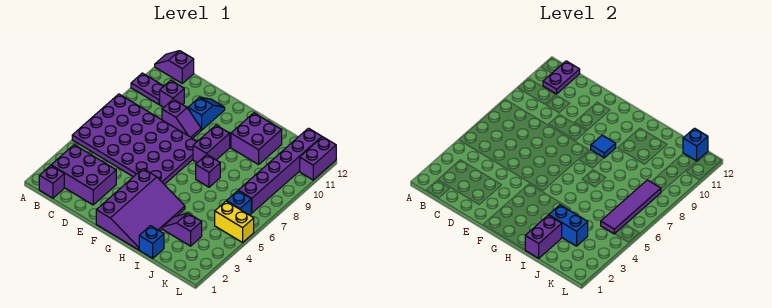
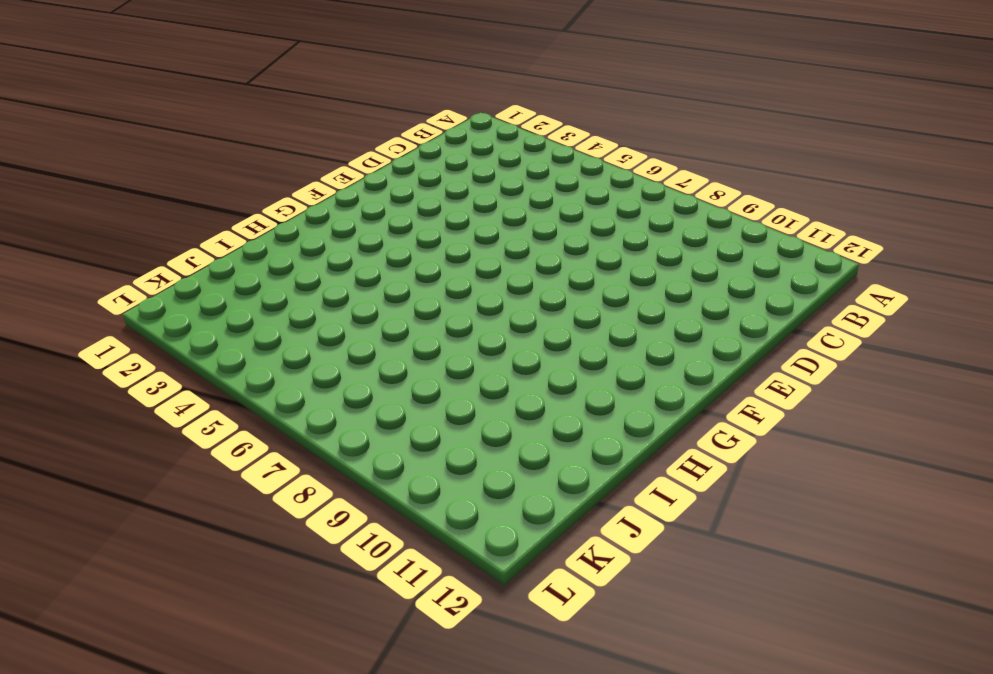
none -> purple plate A5:F8 level 1
none -> purple plate A10:B10 level 1
none -> purple slope A12:B12 level 1 top B

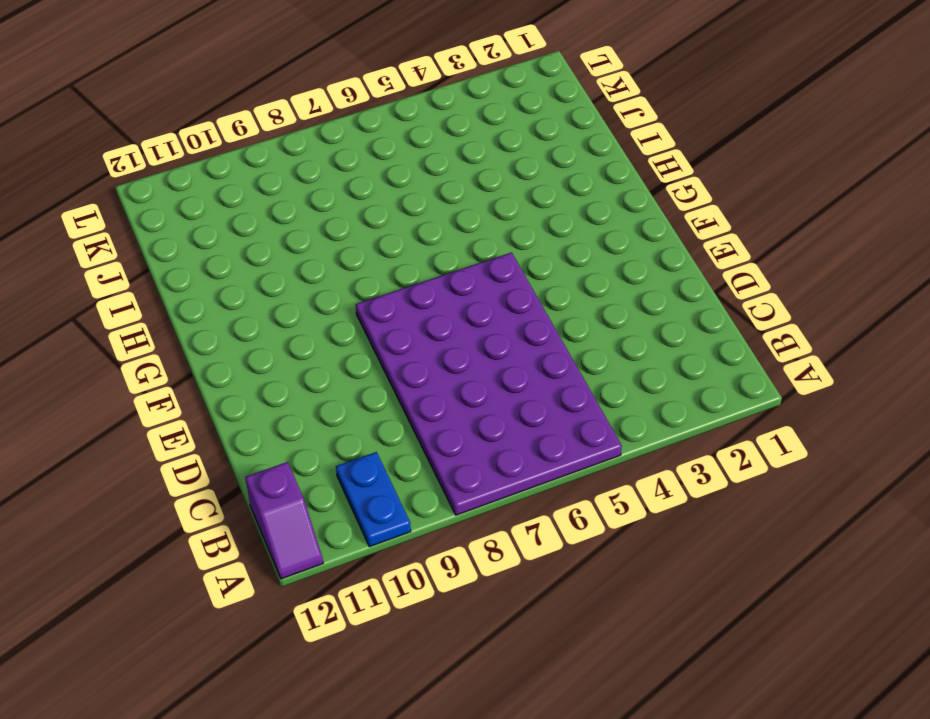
blue plate A10:B10 level 1 -> purple plate A10:B10 level 1
none -> purple brick B1 level 1
none -> purple brick B2:D3 level 1
none -> purple brick C10 level 1

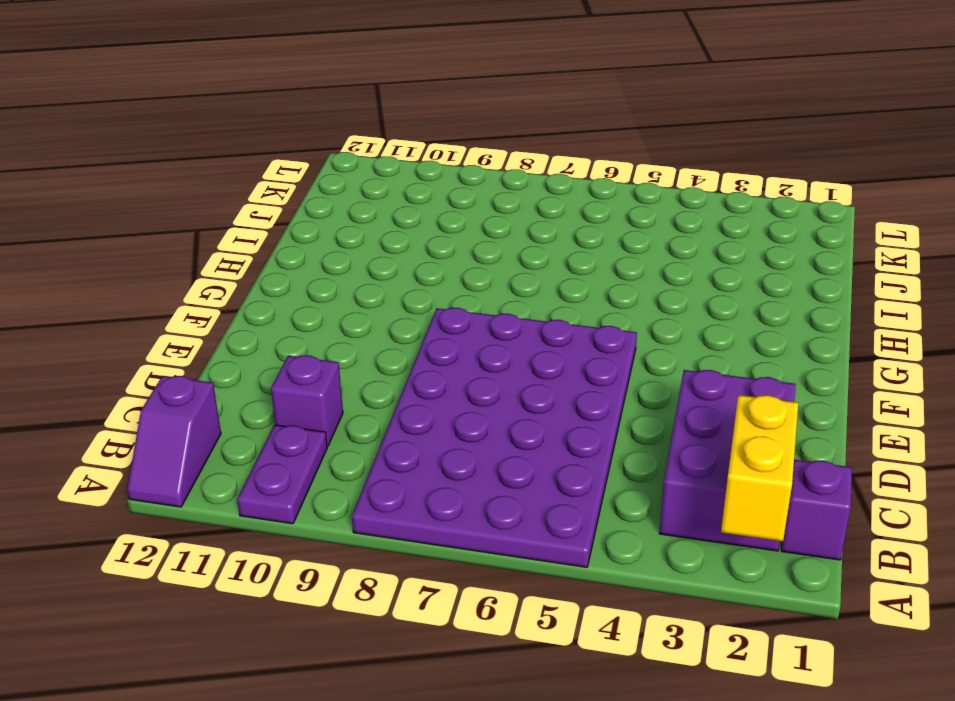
yellow brick A2:B2 level 2 -> yellow brick K5:L5 level 1
none -> purple slope D9:E9 level 1 top D
none -> blue slope E10:E11 level 1 top 10
none -> purple slope F1:H4 level 1 top F

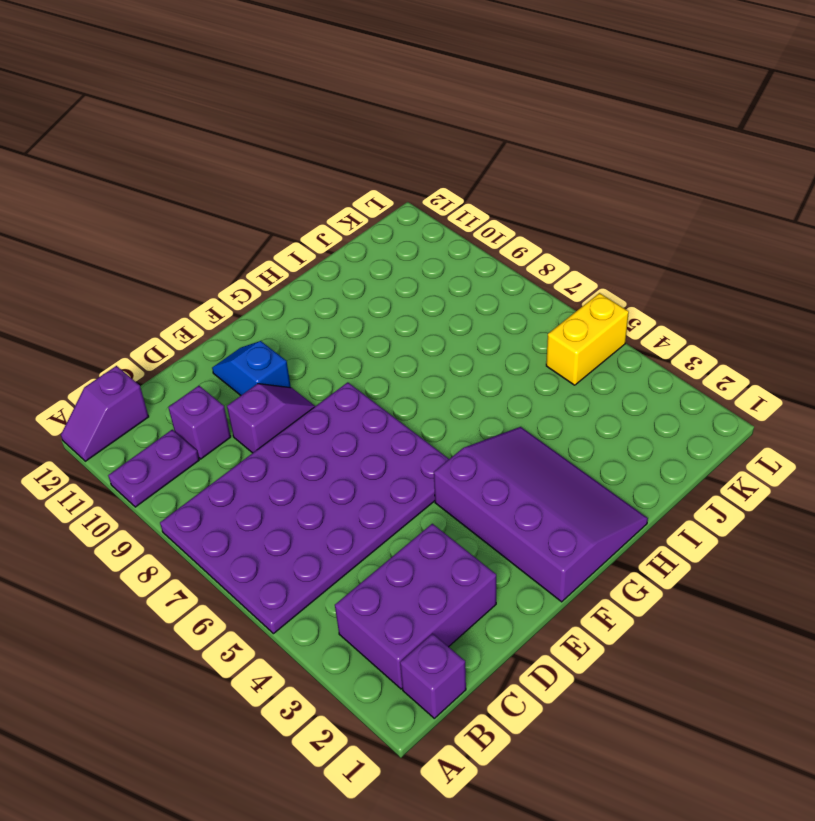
none -> purple brick G8:G9 level 1
none -> purple brick H7 level 1
none -> purple brick H10:I11 level 1

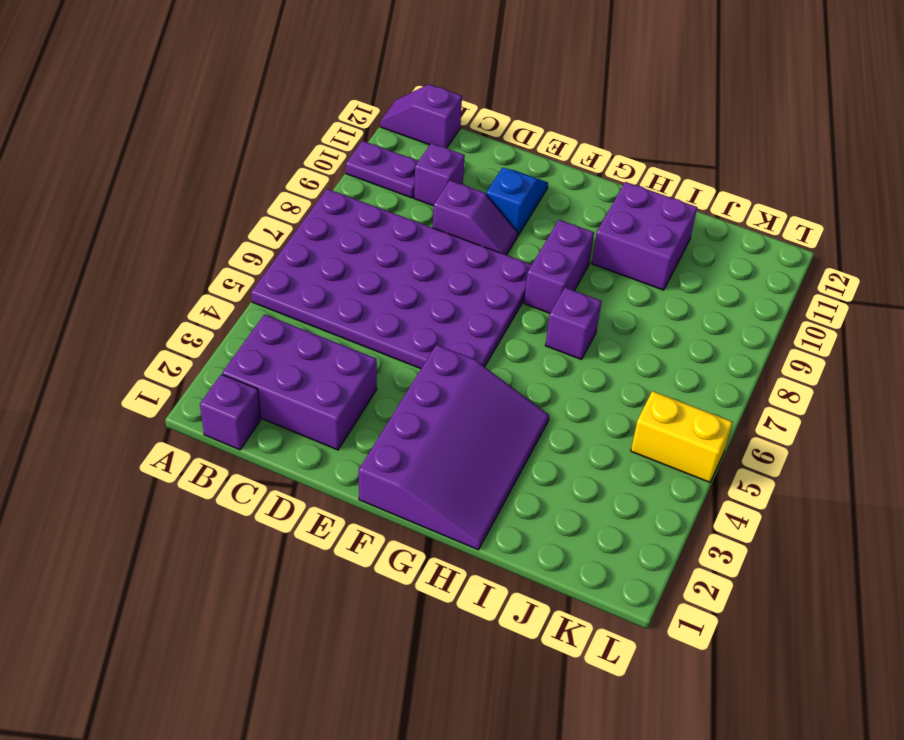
none -> blue brick I1 level 1
none -> purple slope I3:J3 level 1 top J
none -> blue brick K6 level 1

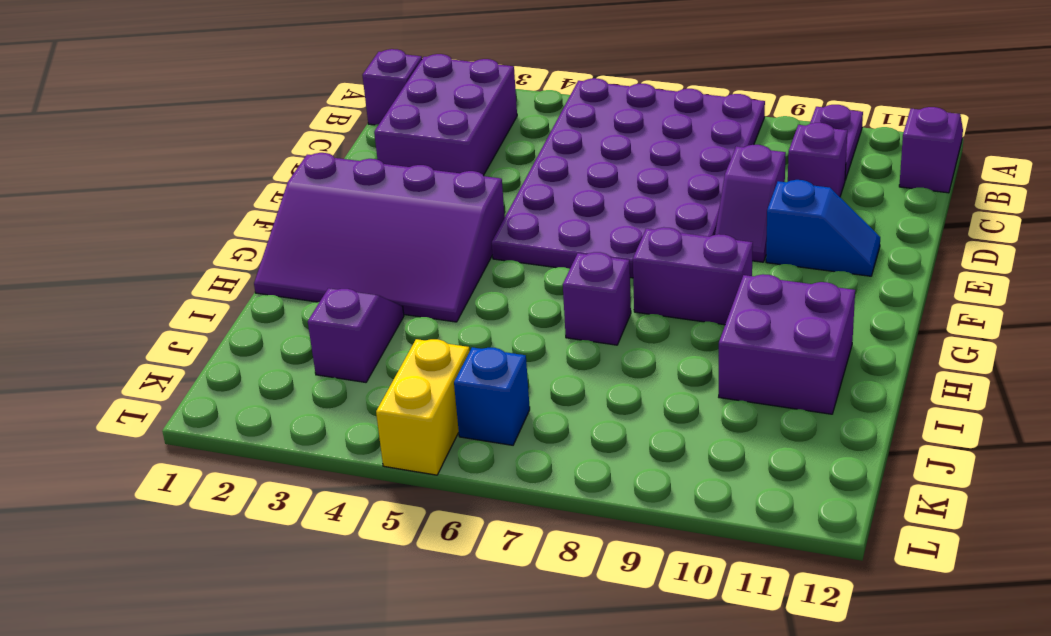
none -> blue brick I1 level 1
none -> purple brick K7:K12 level 1
none -> purple brick L11:L12 level 1

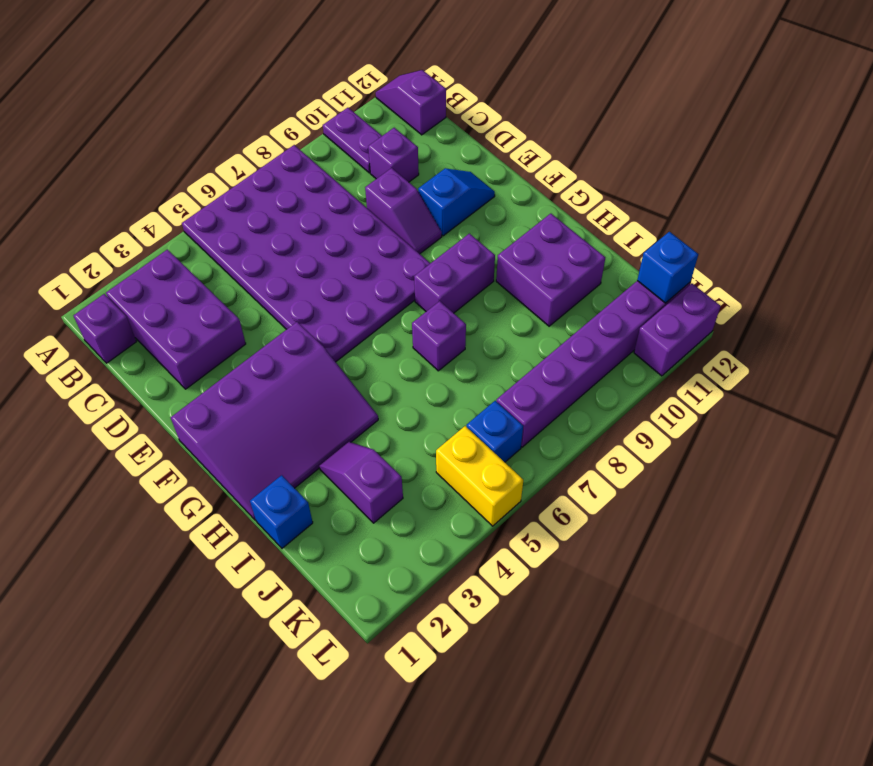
none -> purple plate B11:B12 level 2
none -> blue tile G9 level 2
none -> purple brick I1:I2 level 2

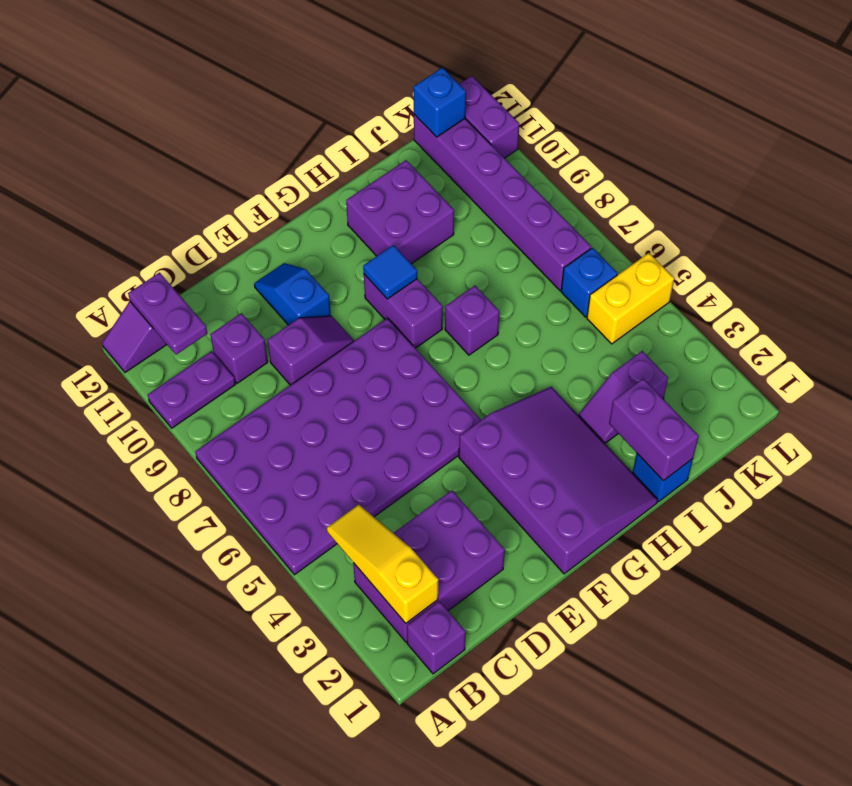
yellow slope B2:B4 level 2 top 2 -> none
none -> blue brick I3:J3 level 2
none -> purple tile K5:K8 level 2

